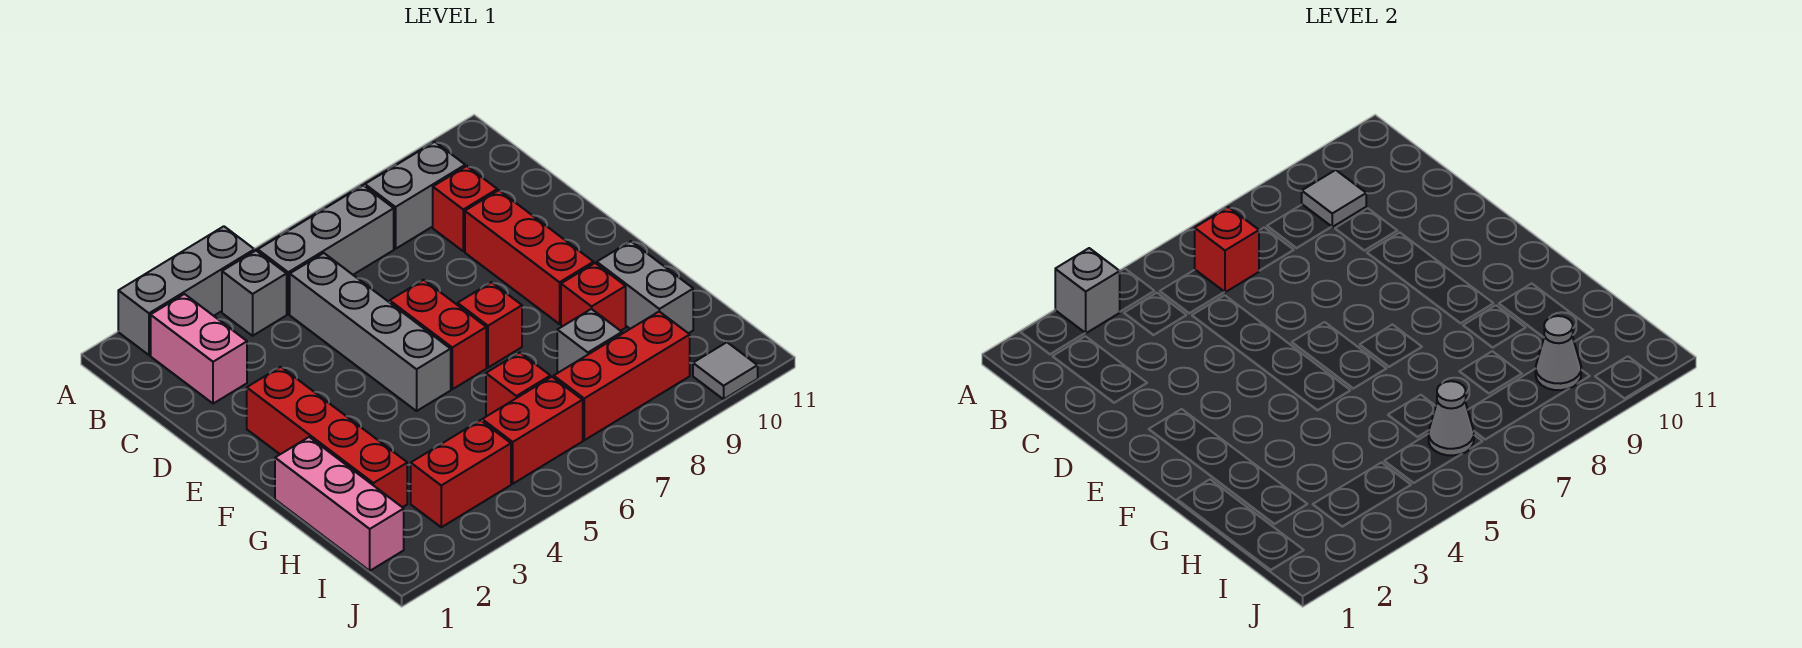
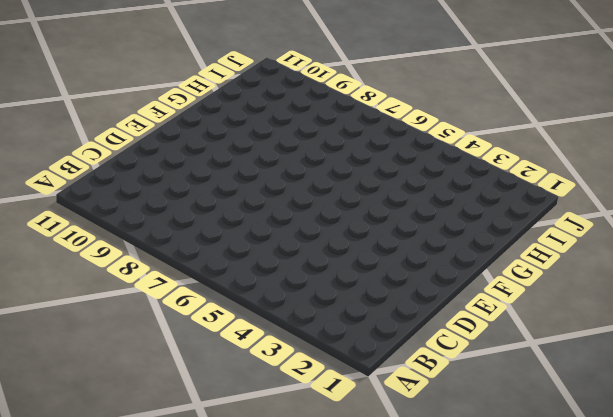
none -> grey brick A2:A4 level 1
none -> pink brick B2:C2 level 1
none -> grey brick B4 level 1

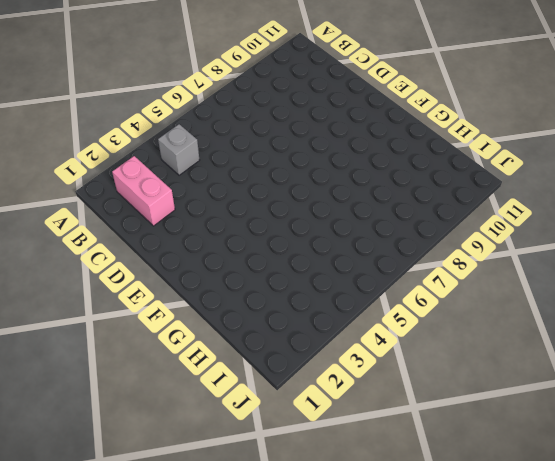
none -> grey brick A2:A4 level 1
none -> grey brick B5:B7 level 1
none -> grey brick B8:B9 level 1

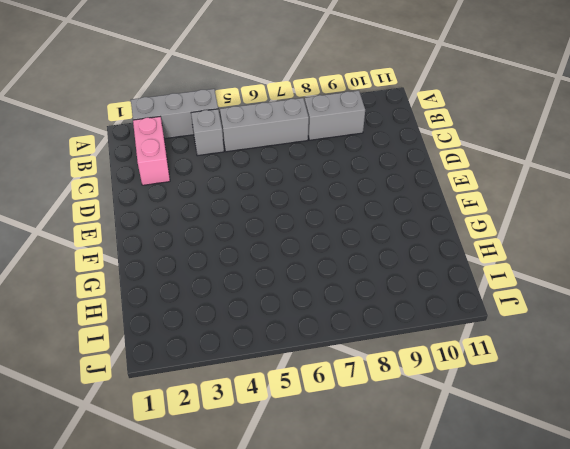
none -> grey brick C5:F5 level 1
none -> red brick C9 level 1
none -> red brick D9:F9 level 1

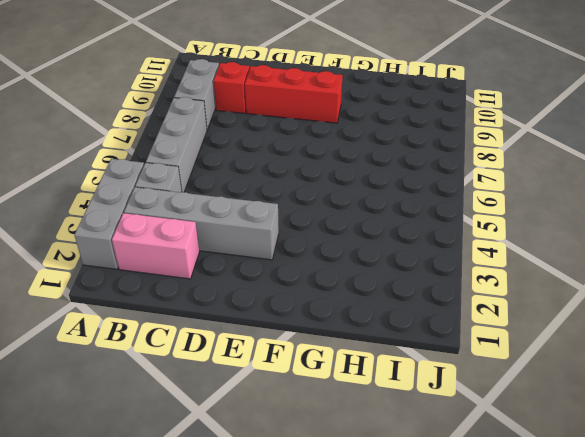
grey brick B3:E3 level 1 -> grey brick C5:F5 level 1
none -> red brick E2:H2 level 1
none -> red brick E6:F6 level 1
none -> red brick F7 level 1

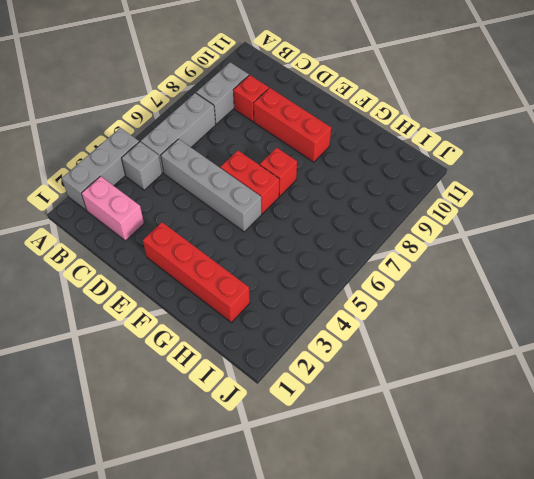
none -> pink brick G1:I1 level 1
none -> red brick G9 level 1
none -> grey brick G10:H10 level 1

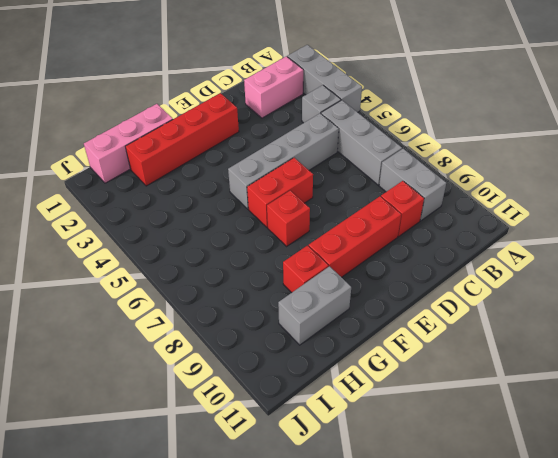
none -> red brick H6 level 1
none -> grey brick H8 level 1
none -> red brick I3:I4 level 1

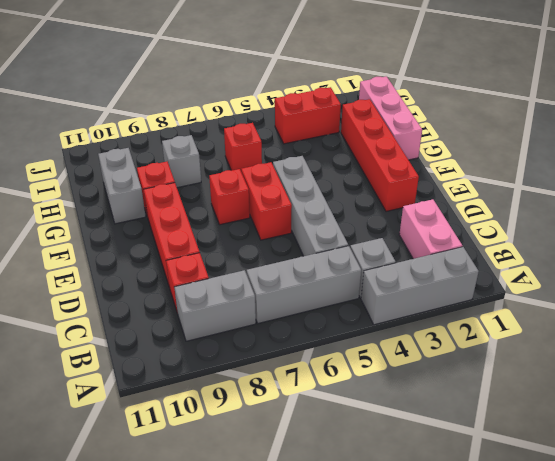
none -> red brick I5:I6 level 1
none -> red brick I7:I9 level 1
none -> grey tile J10 level 1

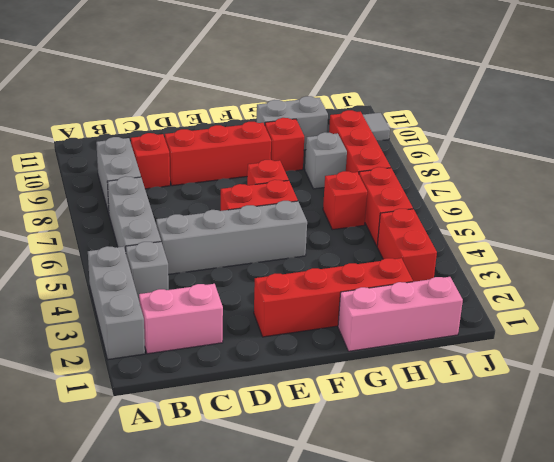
none -> grey brick A3 level 2
none -> red brick B6 level 2
none -> grey tile B9 level 2

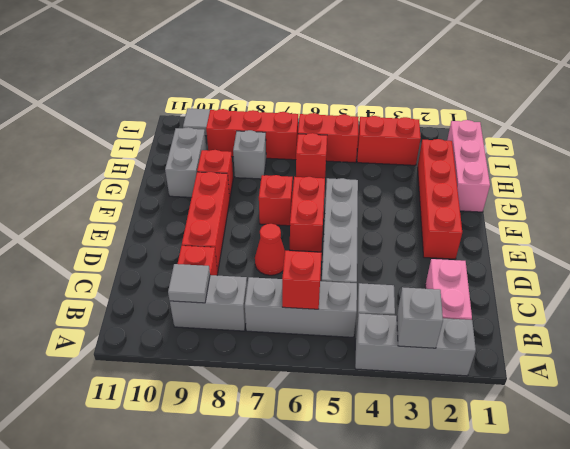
red cone D7 level 1 -> none
none -> grey cone I6 level 2
none -> grey cone I9 level 2

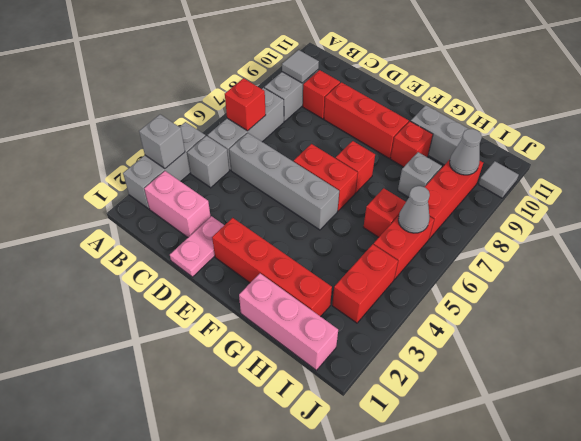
pink plate D1:D2 level 1 -> none

